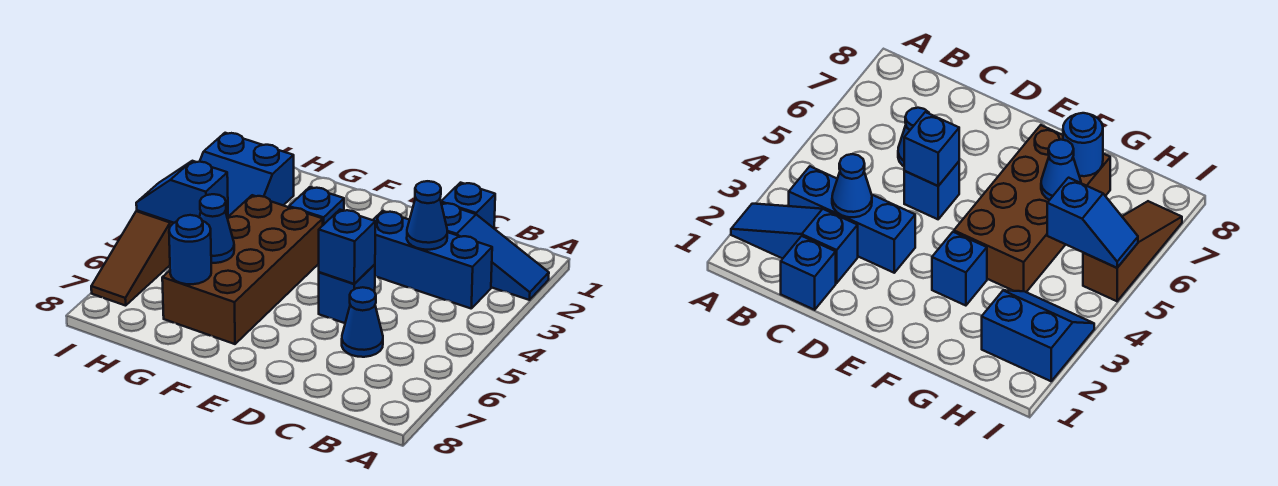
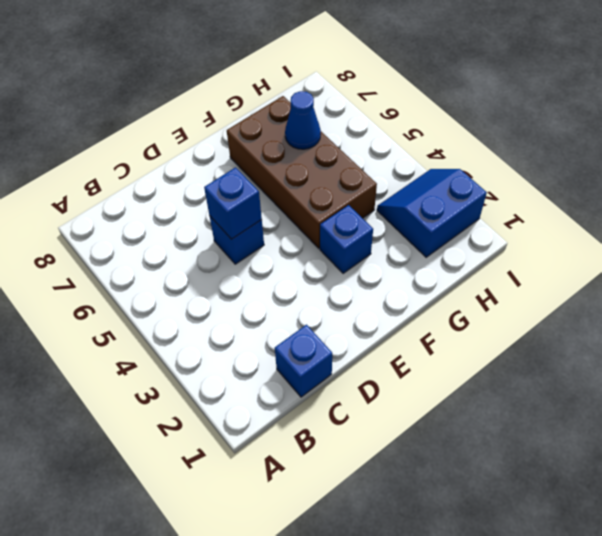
none -> blue slope A2:C2 level 1 top C
none -> blue brick B3:D3 level 1
none -> blue cone C6 level 1

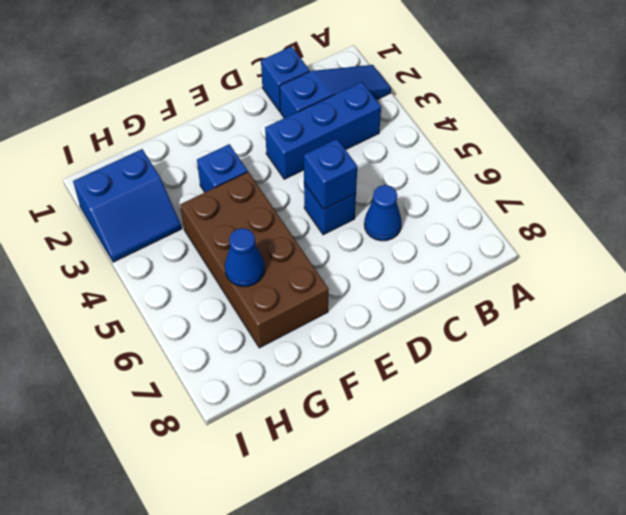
none -> brown slope I5:I7 level 1 top 5
none -> blue cone C3 level 2
none -> blue round brick G7 level 2

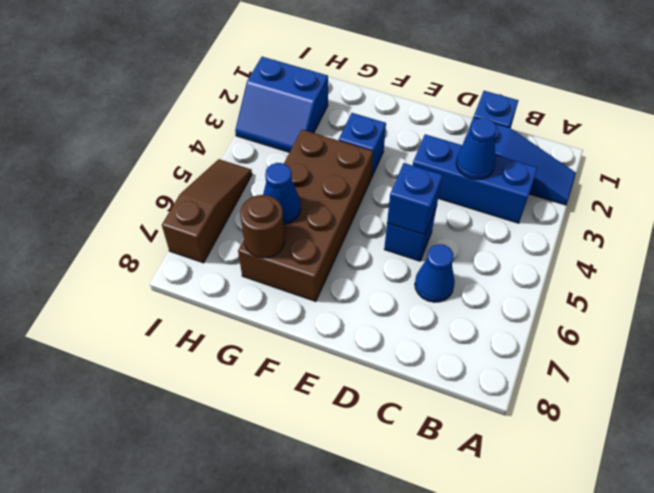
brown round brick G7 level 2 -> blue round brick G7 level 2
brown slope I5:I7 level 1 top 7 -> brown slope I5:I7 level 1 top 5
none -> blue slope H5:I5 level 2 top H

